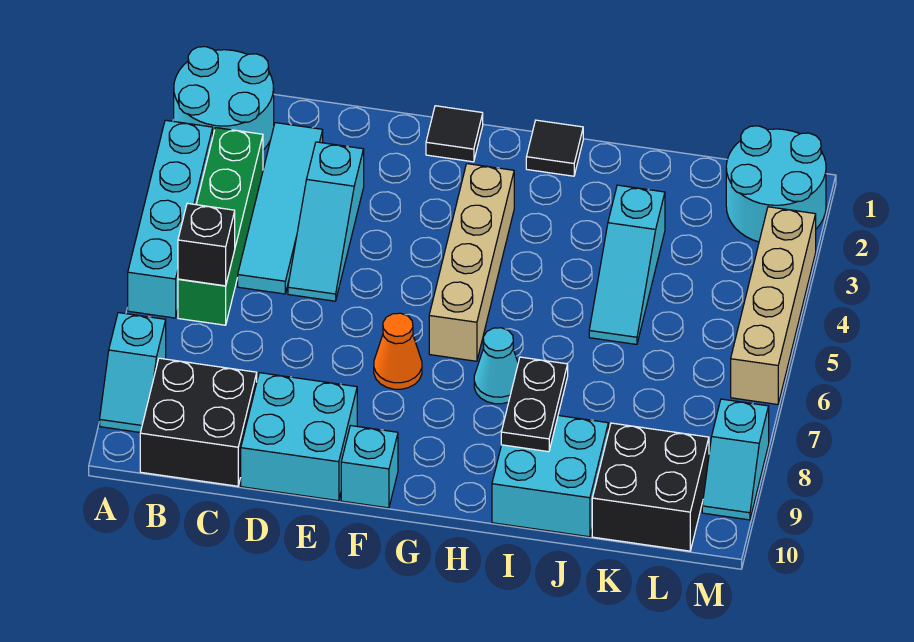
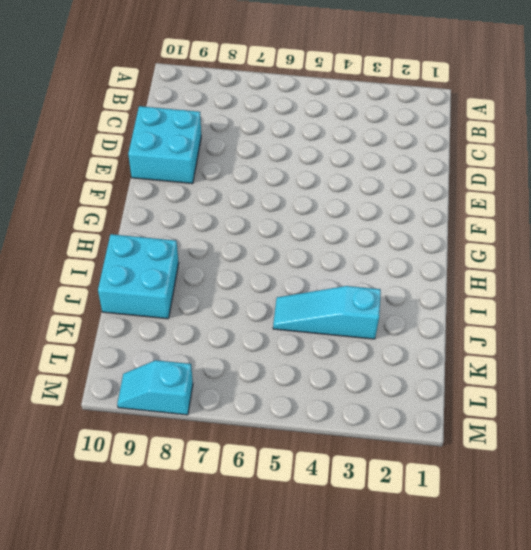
none -> cyan round brick A1:B2 level 1
none -> cyan brick A3:A6 level 1
none -> cyan slope A8:A9 level 1 top 8

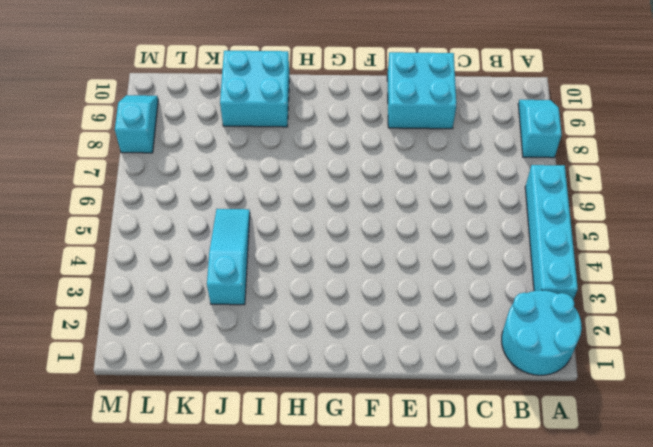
none -> green brick B3:B6 level 1
none -> black brick B9:C10 level 1
none -> cyan tile C2:C5 level 1

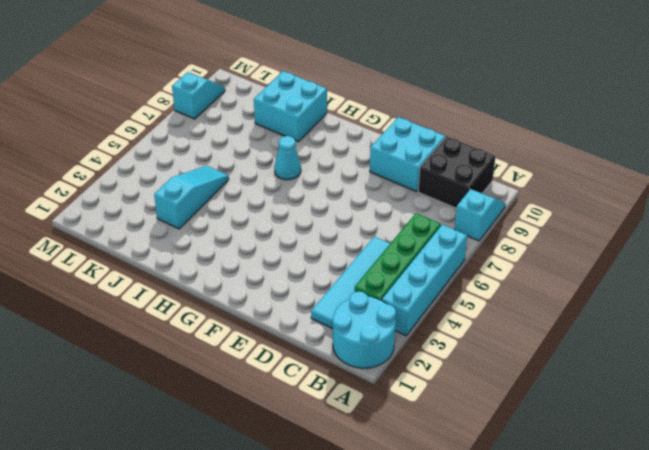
none -> cyan slope D3:D5 level 1 top 3
none -> black tile F1 level 1
none -> orange cone F7 level 1

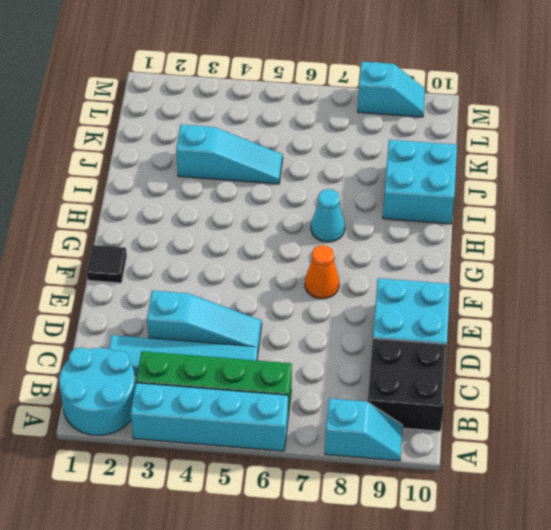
none -> cyan brick F10 level 1
none -> tan brick G3:G6 level 1
none -> black tile H1 level 1

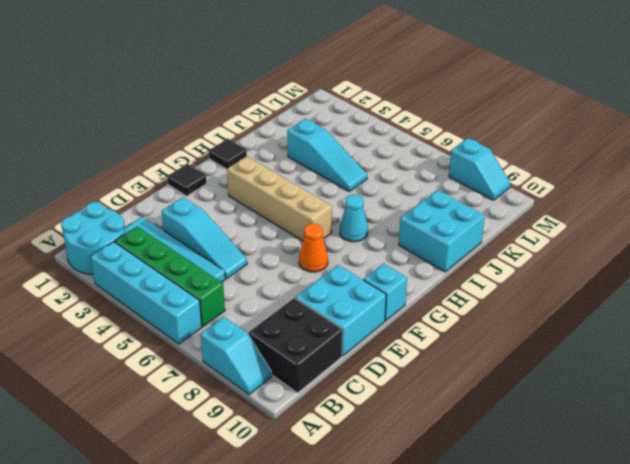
none -> black brick K9:L10 level 1
none -> cyan round brick L1:M2 level 1
none -> tan brick M3:M6 level 1

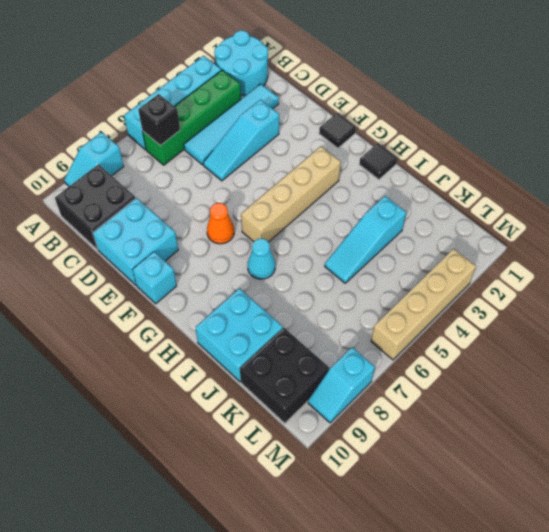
none -> cyan round brick L1:M2 level 1
none -> black plate I8:I9 level 2

